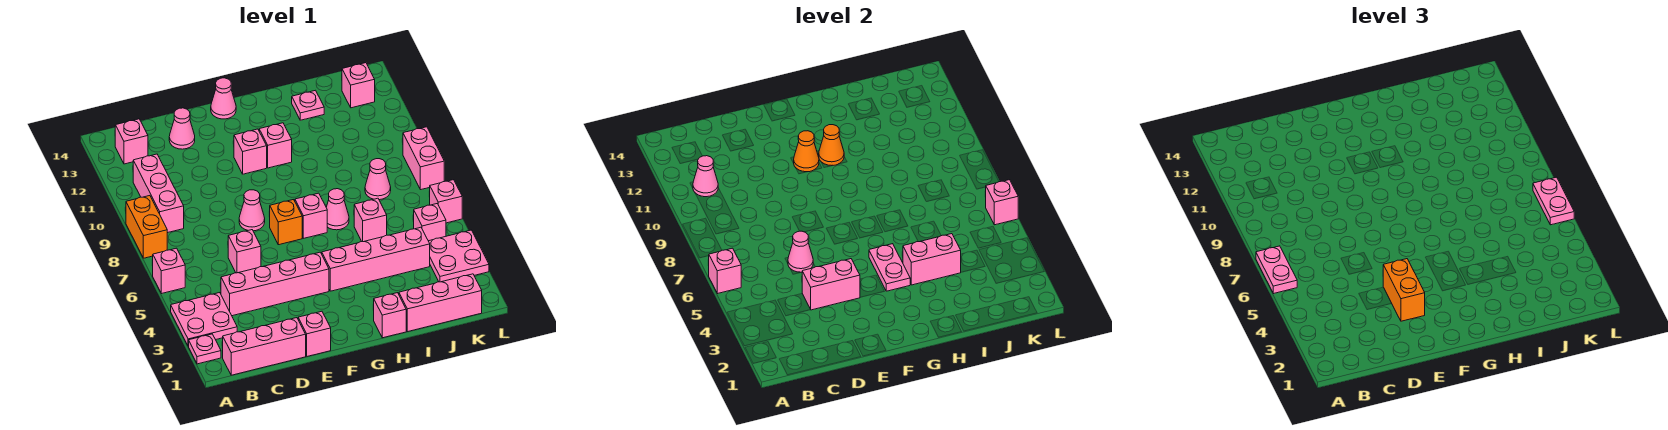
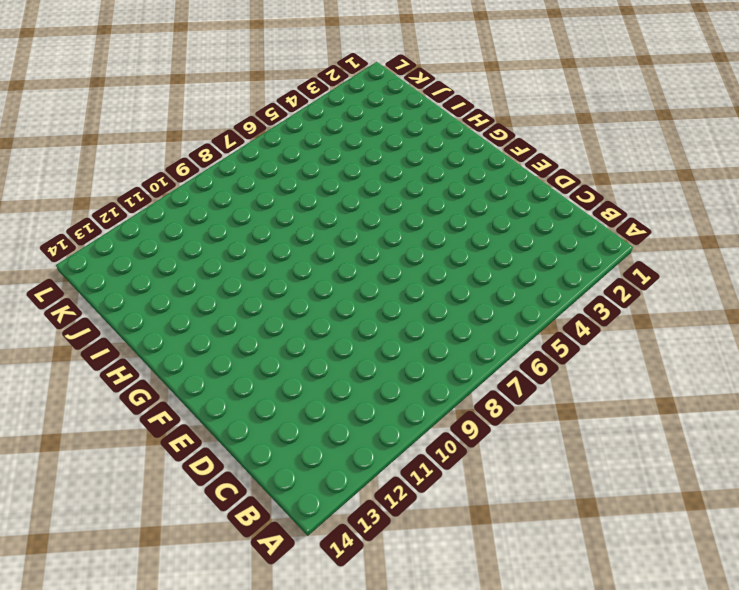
none -> pink plate A2 level 1
none -> pink plate A3:B4 level 1
none -> pink brick A6 level 1
none -> orange brick A8:A9 level 1

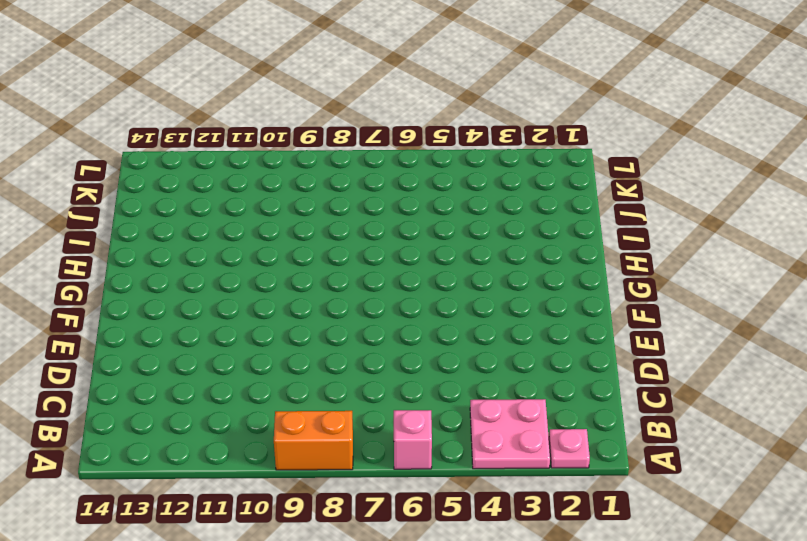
none -> pink brick B1:D1 level 1
none -> pink brick B9:B11 level 1
none -> pink brick B13 level 1
none -> pink brick C4:F4 level 1

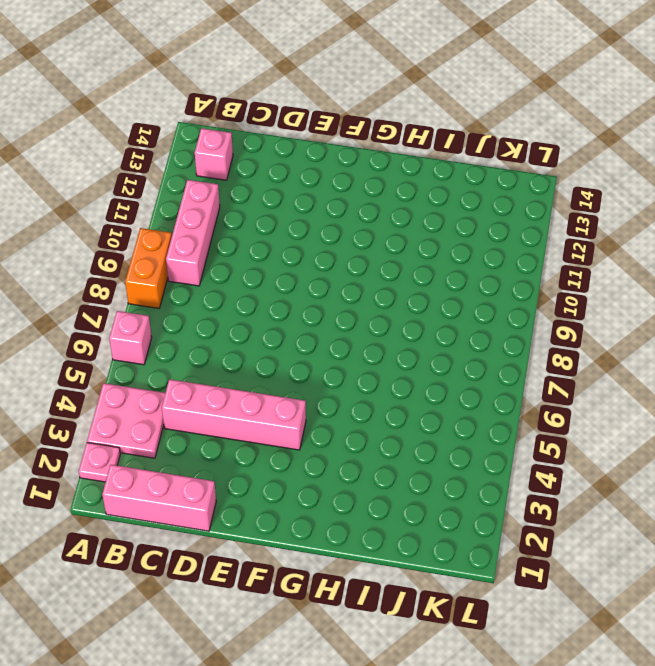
none -> pink brick D6 level 1
none -> pink cone D13 level 1
none -> pink brick E1 level 1
none -> pink cone E8 level 1

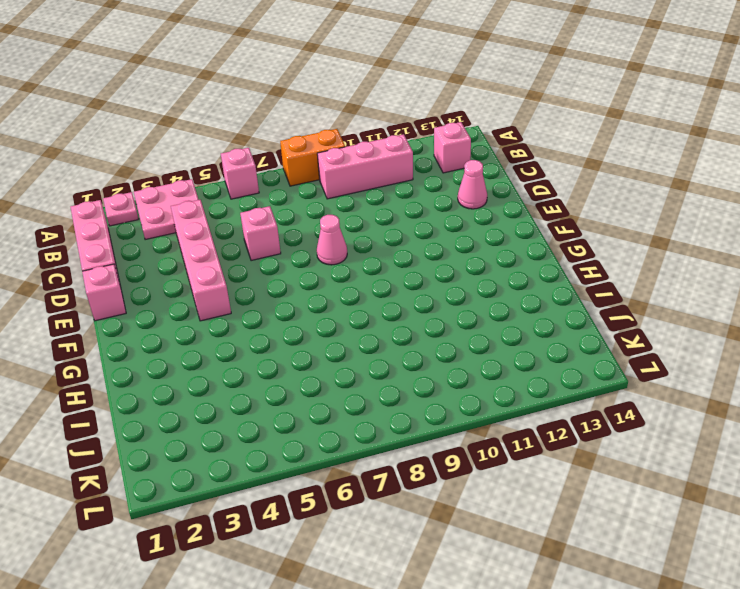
none -> orange brick F7 level 1
none -> pink brick F11 level 1
none -> pink cone F14 level 1
none -> pink brick G4:J4 level 1

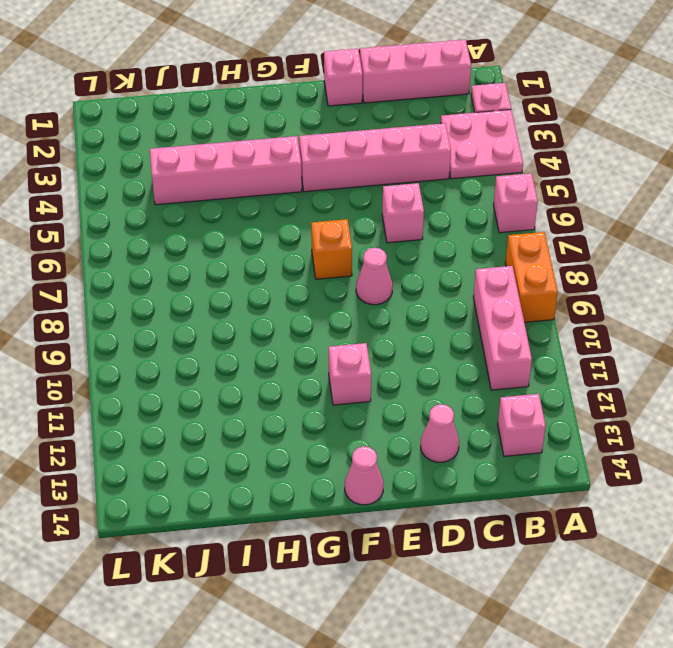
none -> pink brick G7 level 1
none -> pink brick G11 level 1
none -> pink brick H1 level 1
none -> pink cone H7 level 1

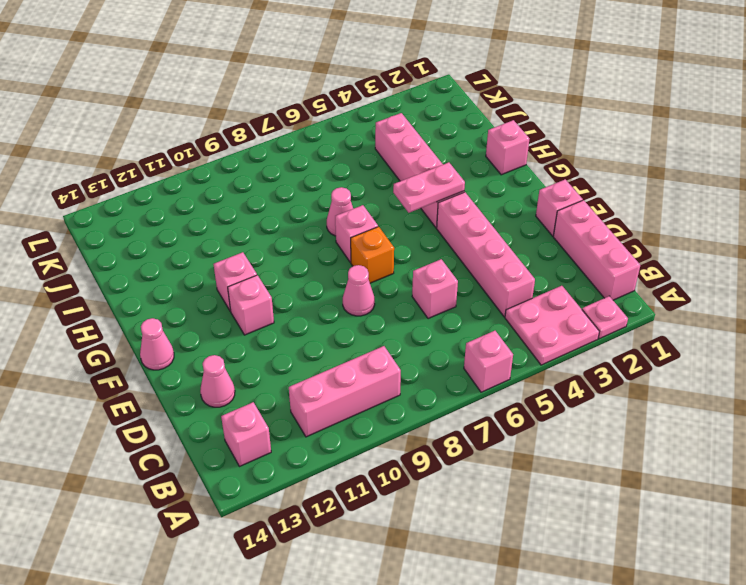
none -> orange brick A8:A9 level 1
none -> pink brick I1:K1 level 1
none -> pink brick I6 level 1
none -> pink plate I13 level 1

